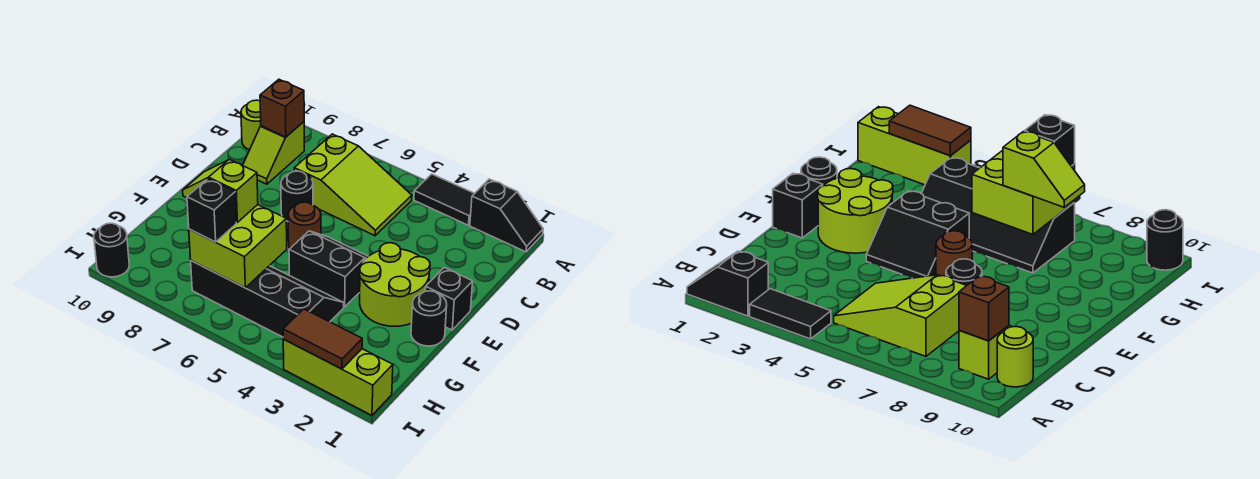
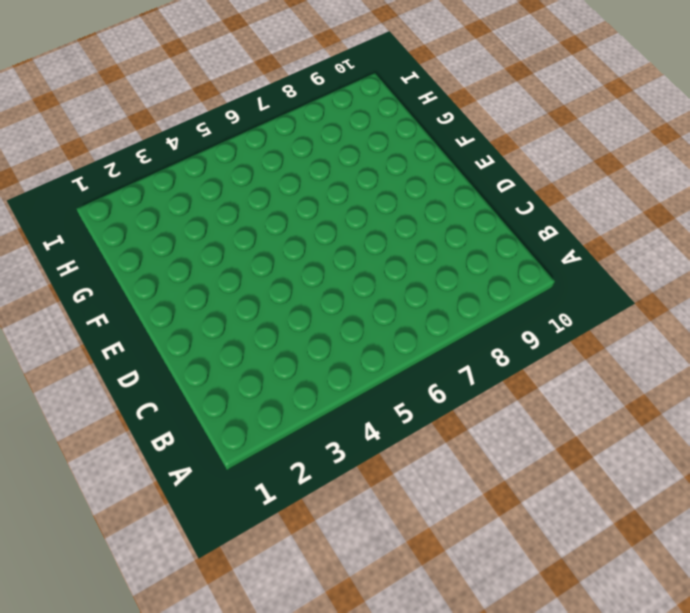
none -> black slope A1:A2 level 1 top 2
none -> black tile A3:A4 level 1
none -> lime slope B5:C7 level 1 top 7

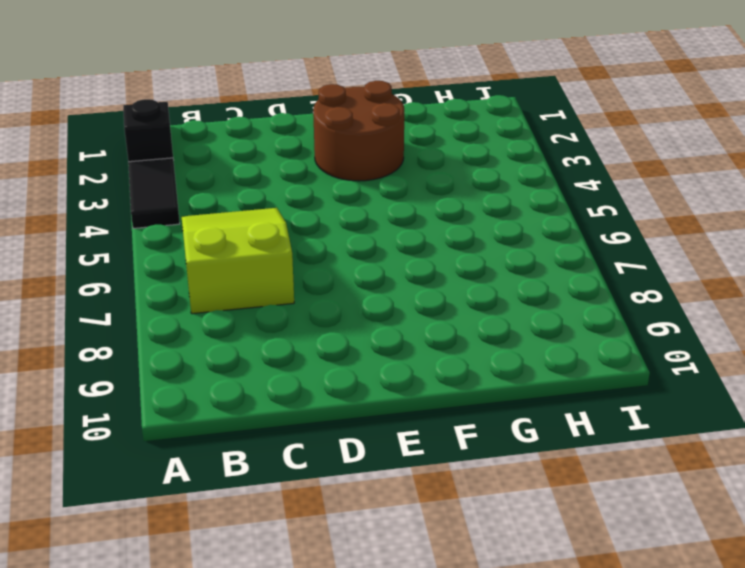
brown round brick E2:F3 level 1 -> lime round brick E2:F3 level 1
none -> lime slope B9:C9 level 1 top B
none -> lime round brick B10 level 1
none -> black round brick D7 level 1

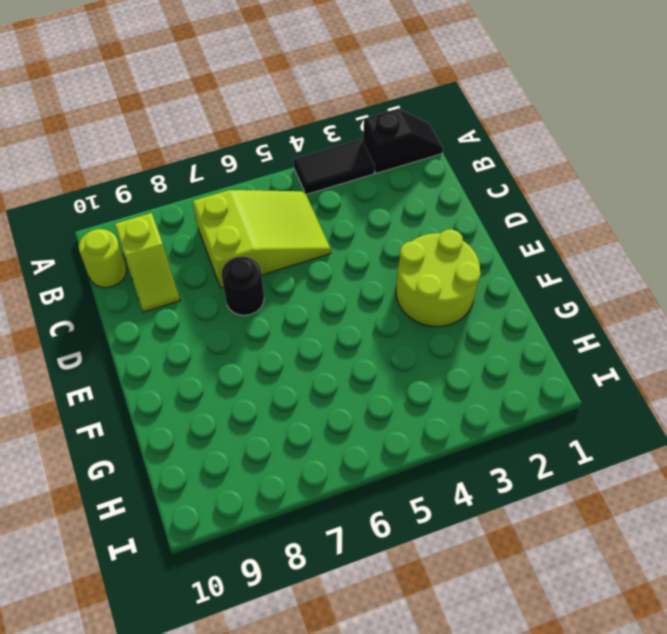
none -> black brick E1 level 1
none -> black slope E4:F5 level 1 top F
none -> brown round brick E6 level 1

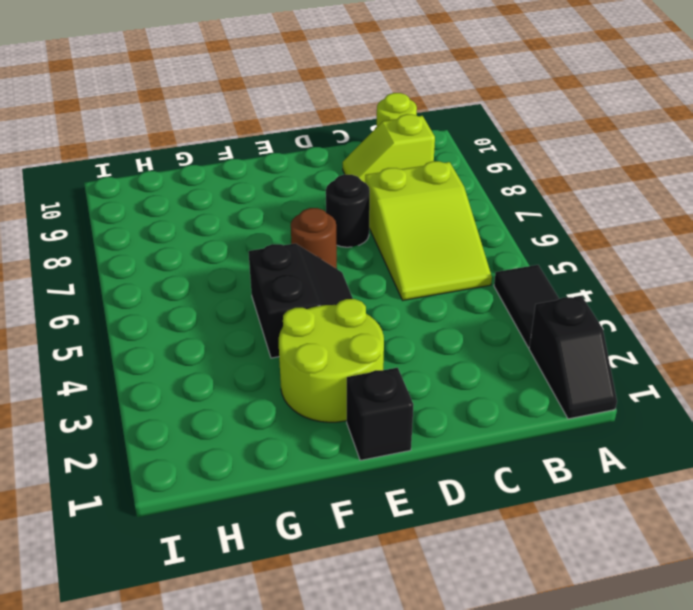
none -> black round brick F1 level 1
none -> black slope G4:H7 level 1 top H
none -> lime brick I1:I3 level 1

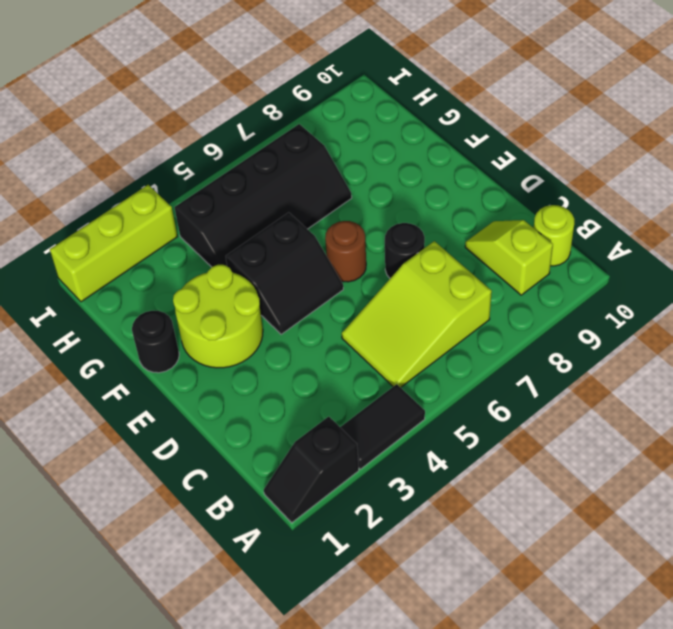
none -> black brick E1 level 1
none -> black round brick I10 level 1
none -> brown brick B9 level 2

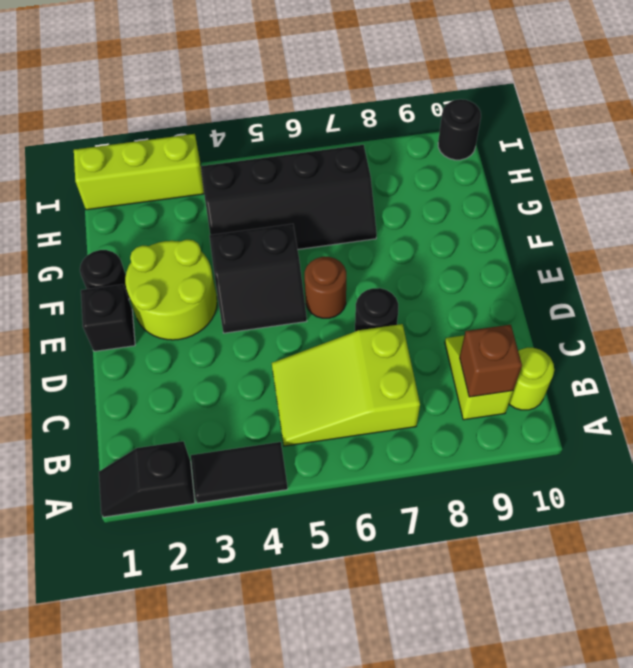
none -> lime brick G6:H7 level 2
none -> brown tile I2:I3 level 2
none -> lime slope G7:G8 level 3 top 7

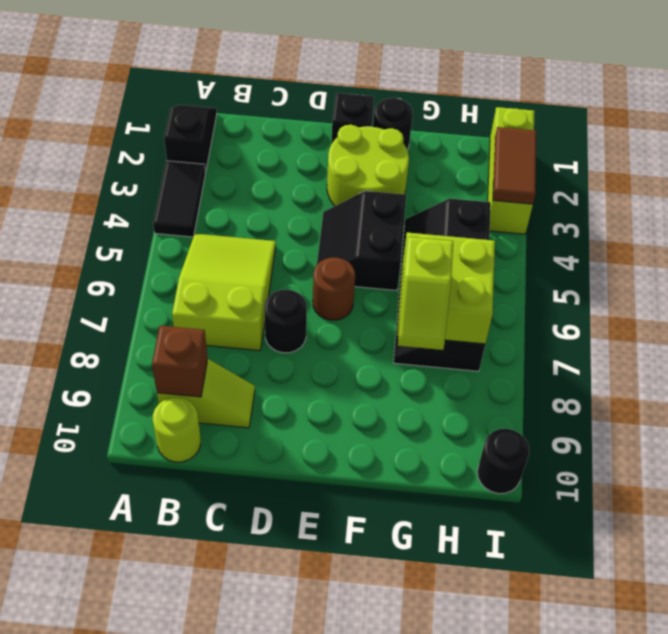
none -> black brick H7 level 3

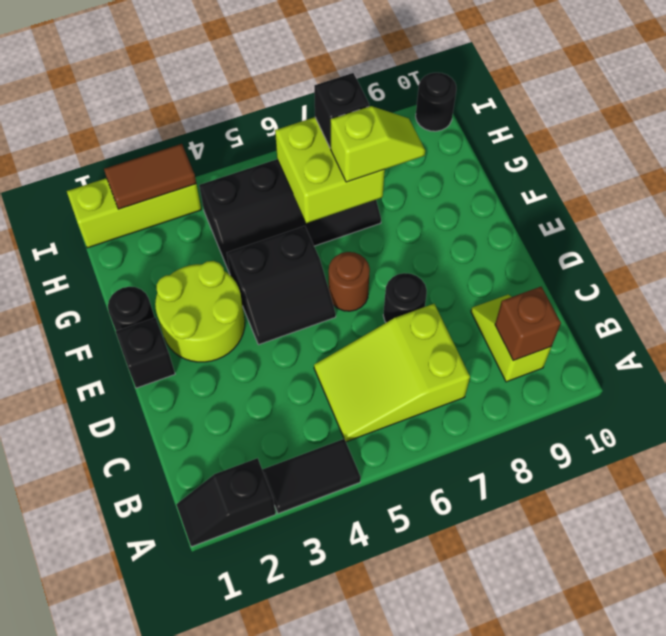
none -> lime round brick B10 level 1

